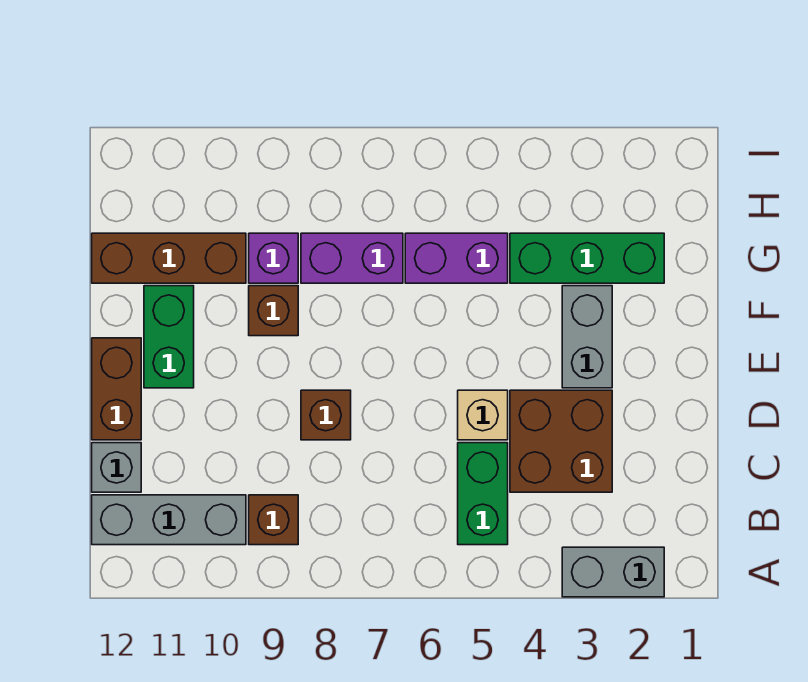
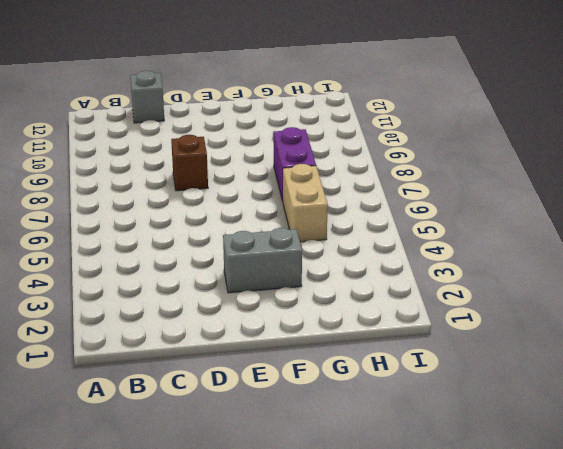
tan brick G5:G6 level 1 -> purple brick G5:G6 level 1
none -> grey brick A2:A3 level 1
none -> green brick B5:C5 level 1
none -> brown brick B9 level 1

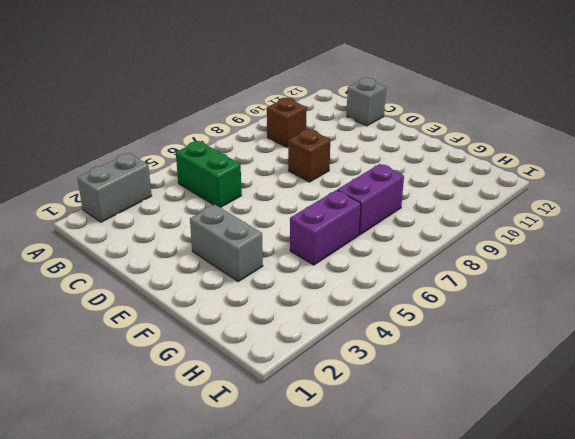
none -> grey brick B10:B12 level 1
none -> brown brick C3:D4 level 1
none -> tan brick D5 level 1

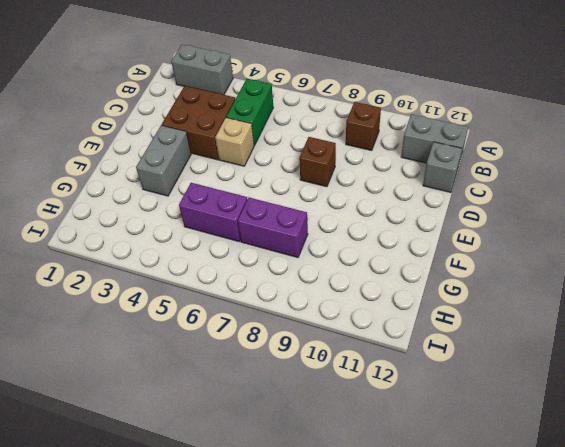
grey brick B11:B12 level 1 -> grey brick B10:B12 level 1
none -> brown brick D12:E12 level 1
none -> green brick E11:F11 level 1
none -> brown brick F9 level 1

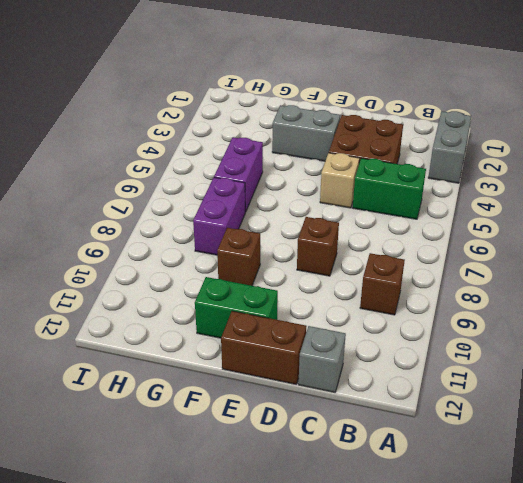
none -> grey brick B10:B12 level 1
none -> green brick G2:G4 level 1
none -> purple brick G9 level 1

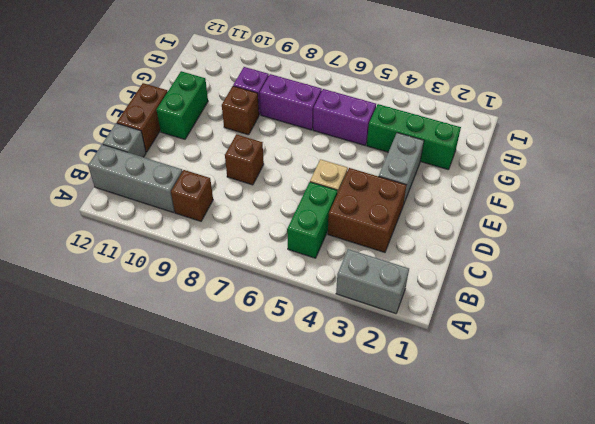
none -> brown brick G10:G12 level 1

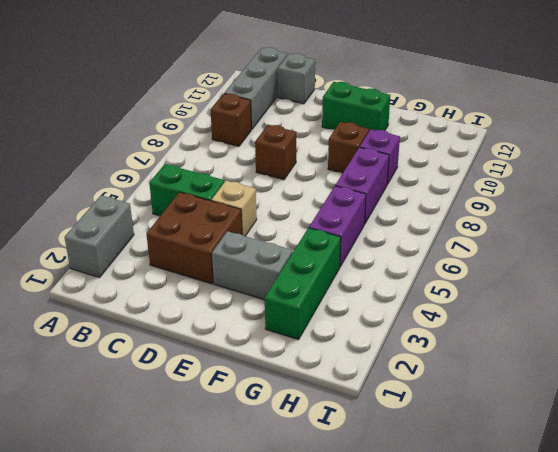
none -> brown brick D12:E12 level 1
none -> brown brick G10:G12 level 1

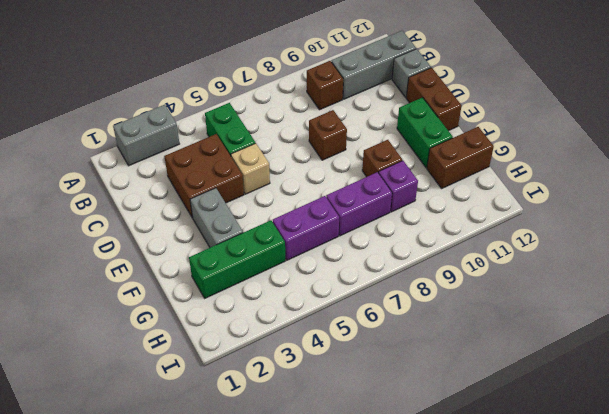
brown brick G11:G12 level 1 -> brown brick G10:G12 level 1

